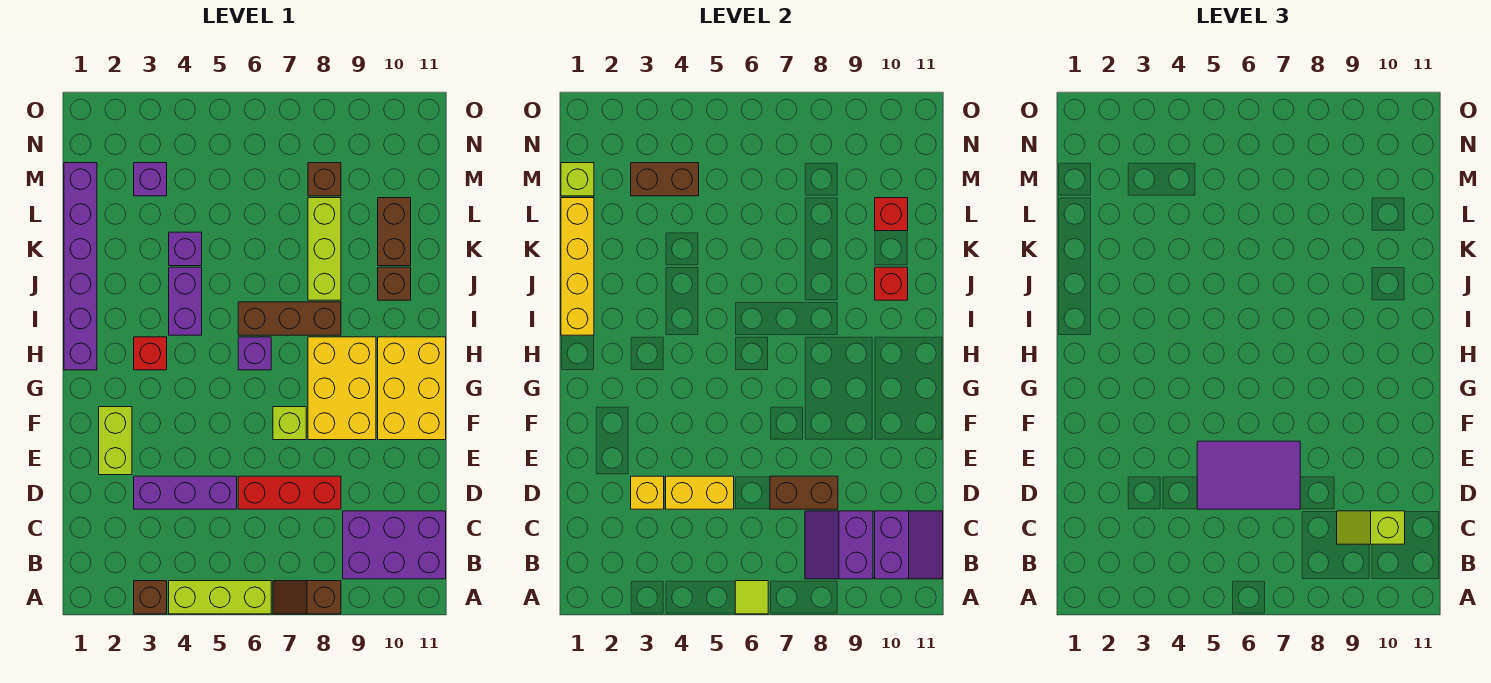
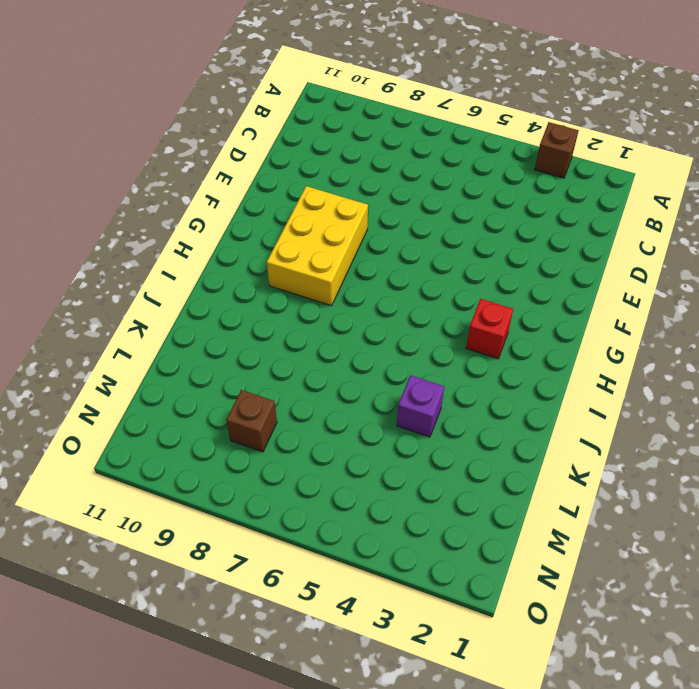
none -> lime brick A4:A6 level 1
none -> brown slope A7:A8 level 1 top 8
none -> purple brick B9:C11 level 1
none -> purple brick D3:D5 level 1

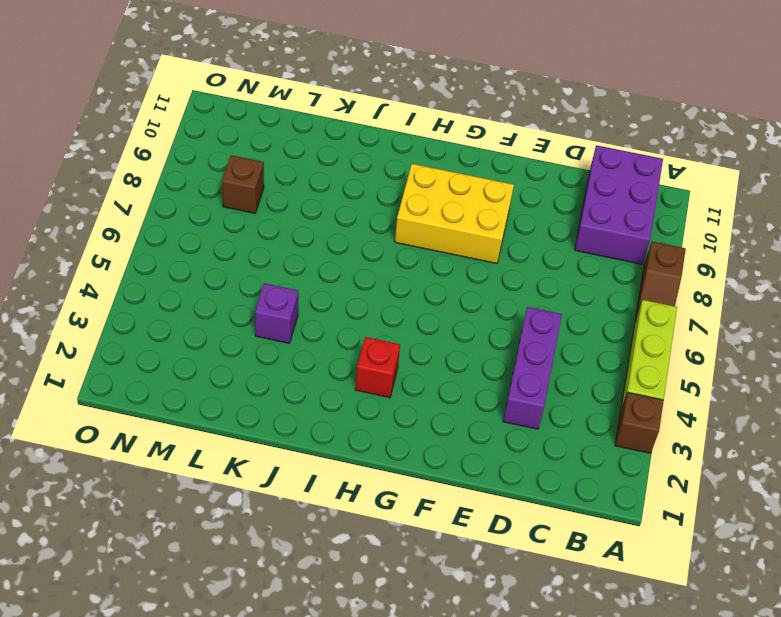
none -> red brick D6:D8 level 1
none -> lime brick E2:F2 level 1
none -> lime brick F7 level 1
none -> yellow brick F10:H11 level 1

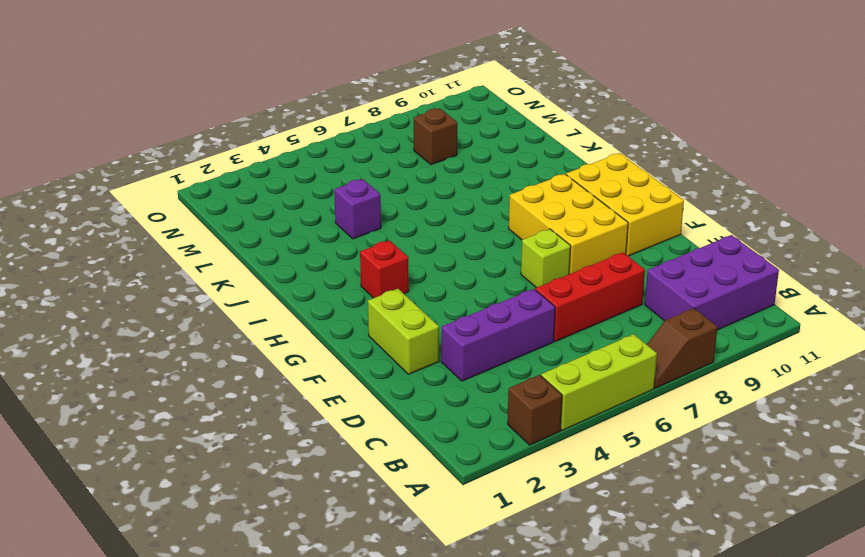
none -> purple brick H1:M1 level 1
none -> purple brick H6 level 1
none -> purple brick I4:J4 level 1
none -> brown brick I6:I8 level 1

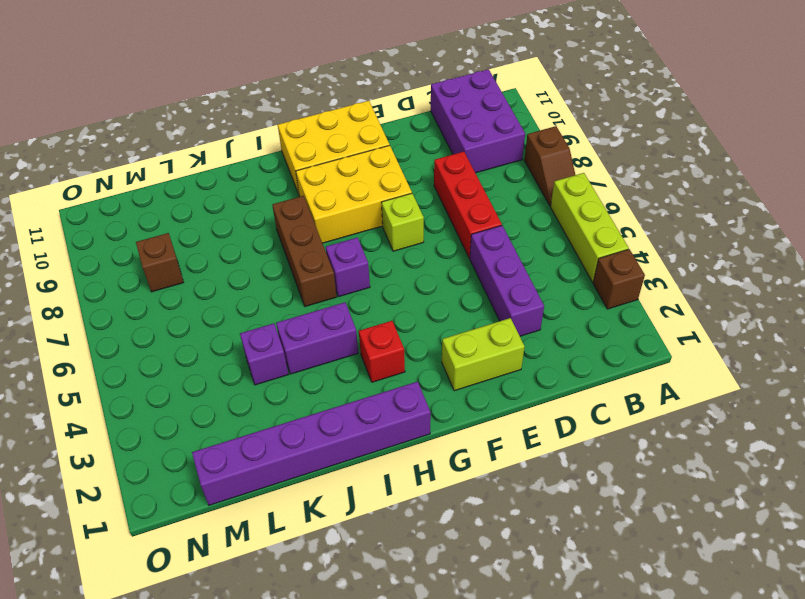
none -> lime brick J8:L8 level 1
none -> brown brick J10 level 1
none -> brown brick K10:L10 level 1
none -> purple brick M3 level 1

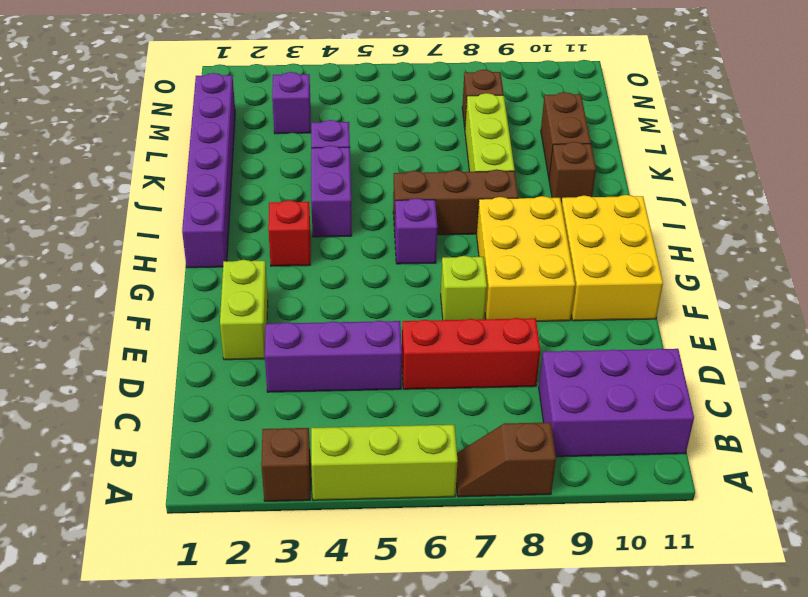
none -> lime tile A6 level 2
none -> purple slope B8:C9 level 2 top 9
none -> purple slope B10:C11 level 2 top 10
none -> yellow brick D3 level 2

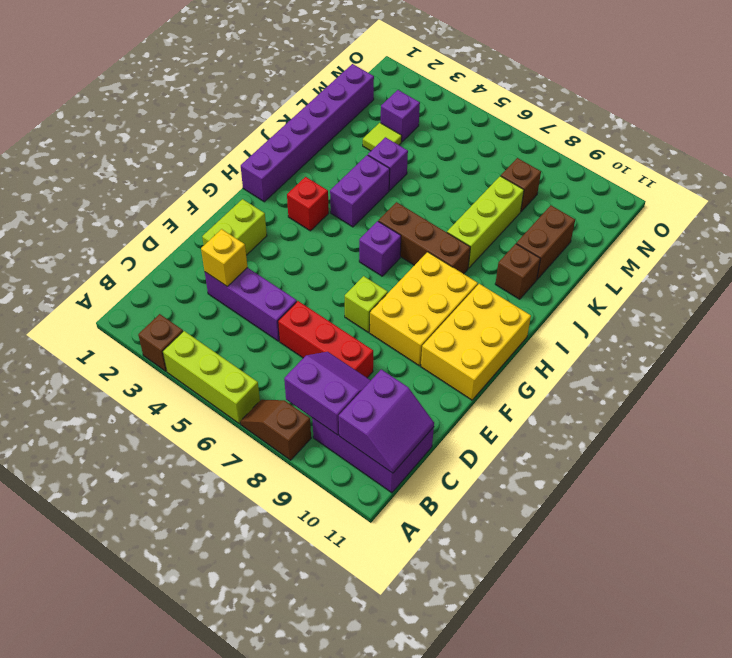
purple slope B8:C9 level 2 top B -> purple slope B8:C9 level 2 top 9
lime tile L3 level 1 -> lime tile A6 level 2
none -> yellow brick D4:D5 level 2
none -> brown brick D7:D8 level 2
none -> yellow brick I1:L1 level 2
none -> red brick J10 level 2

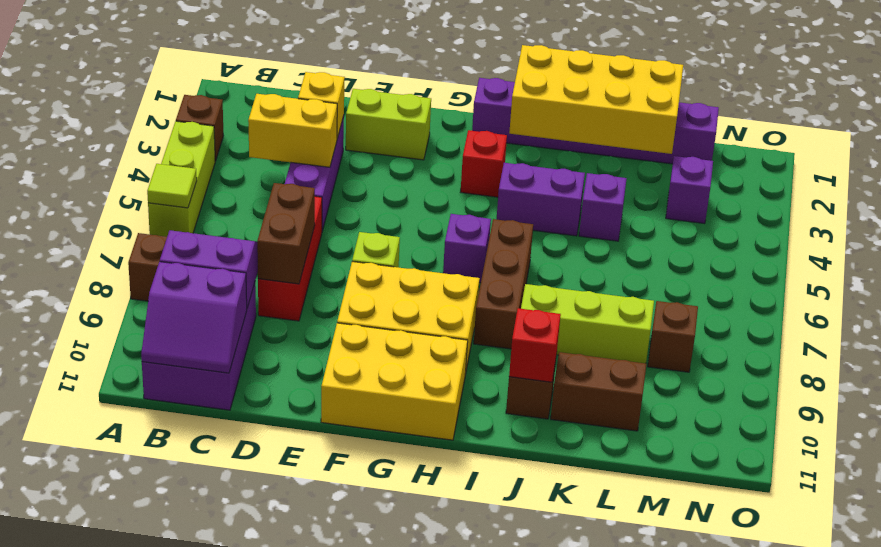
yellow brick C4:D4 level 2 -> yellow brick D4:D5 level 2
yellow brick I1:L2 level 2 -> yellow brick I1:L1 level 2
none -> red brick L10 level 2
none -> lime brick M1 level 2
none -> brown brick M3:M4 level 2
none -> lime slope C9:C10 level 3 top 10

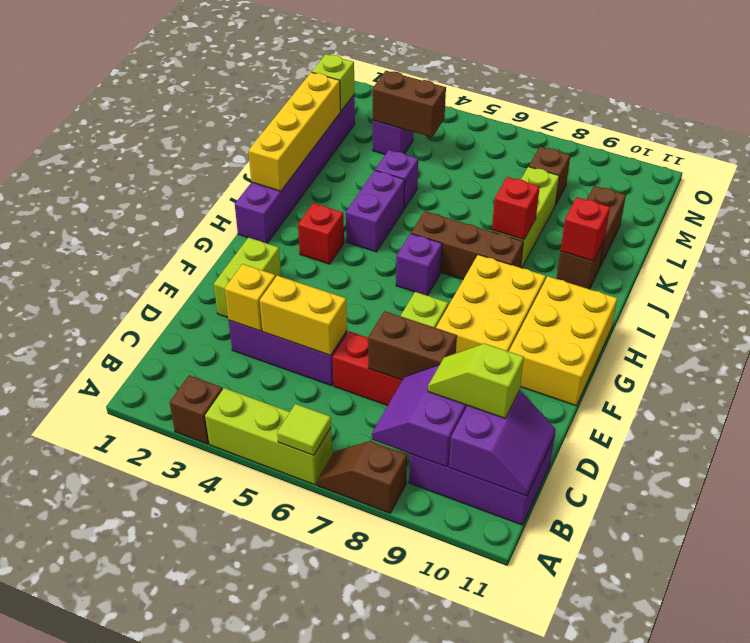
red brick J8 level 2 -> red brick L10 level 2
none -> purple tile D5:E7 level 3

